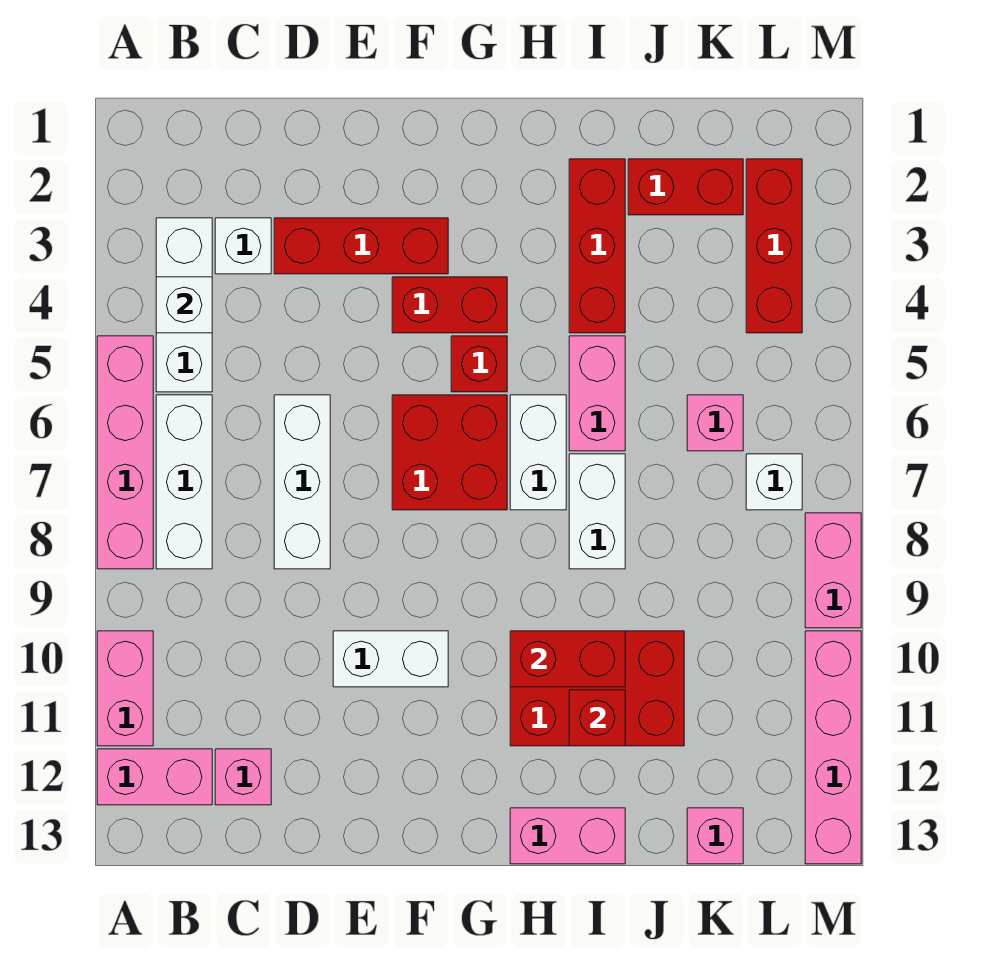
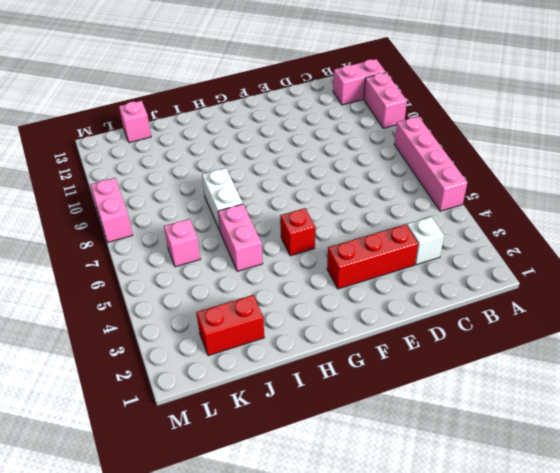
none -> white brick B3:B5 level 1
none -> white brick B6:B8 level 1
none -> pink brick C12 level 1

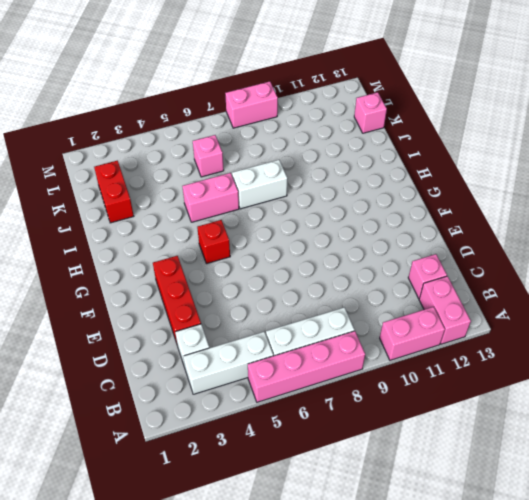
none -> white brick D6:D8 level 1
none -> white brick E10:F10 level 1
none -> red brick F4:G4 level 1

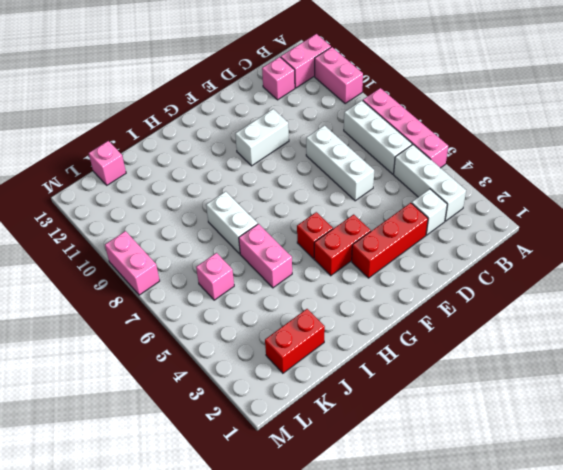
none -> red brick F6:G7 level 1
none -> white brick H6:H7 level 1
none -> red brick H10:J11 level 1

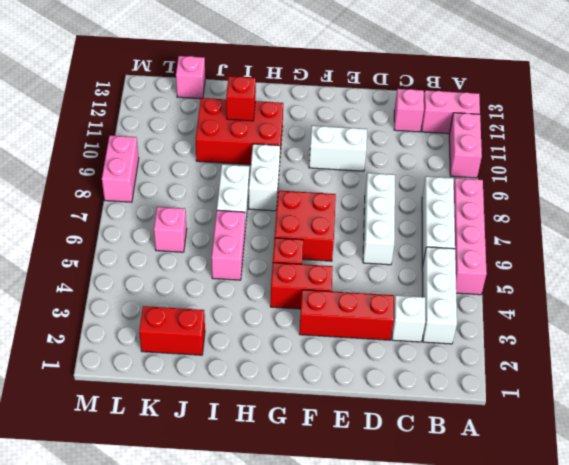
white brick H8:H9 level 1 -> white brick H6:H7 level 1
none -> pink brick H13:I13 level 1
none -> red brick I2:I4 level 1
none -> red brick L2:L4 level 1

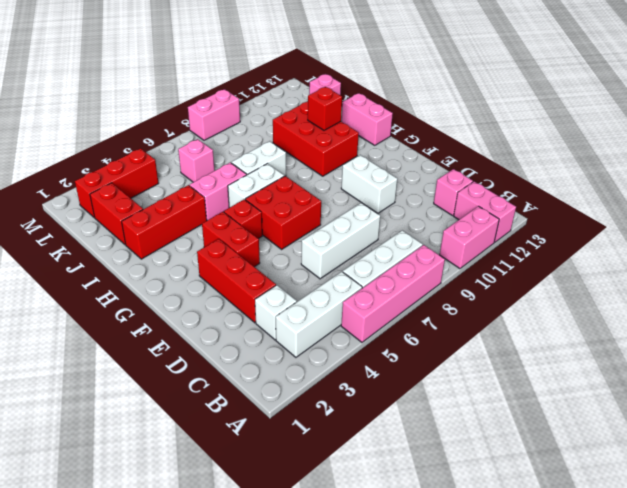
none -> white brick L7 level 1
none -> pink brick M10:M13 level 1
none -> white brick B4 level 2

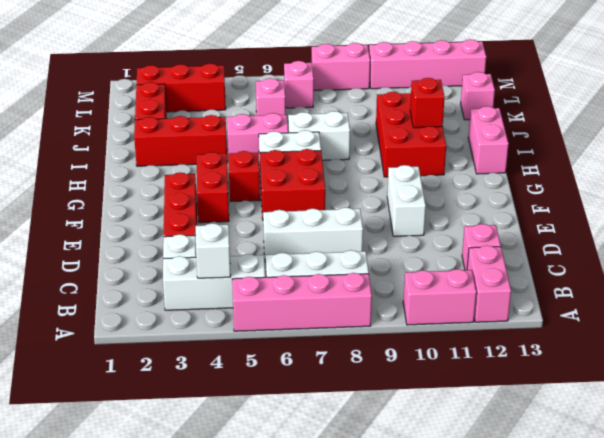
pink brick L7 level 1 -> white brick L7 level 1
none -> red brick H10:I10 level 2

